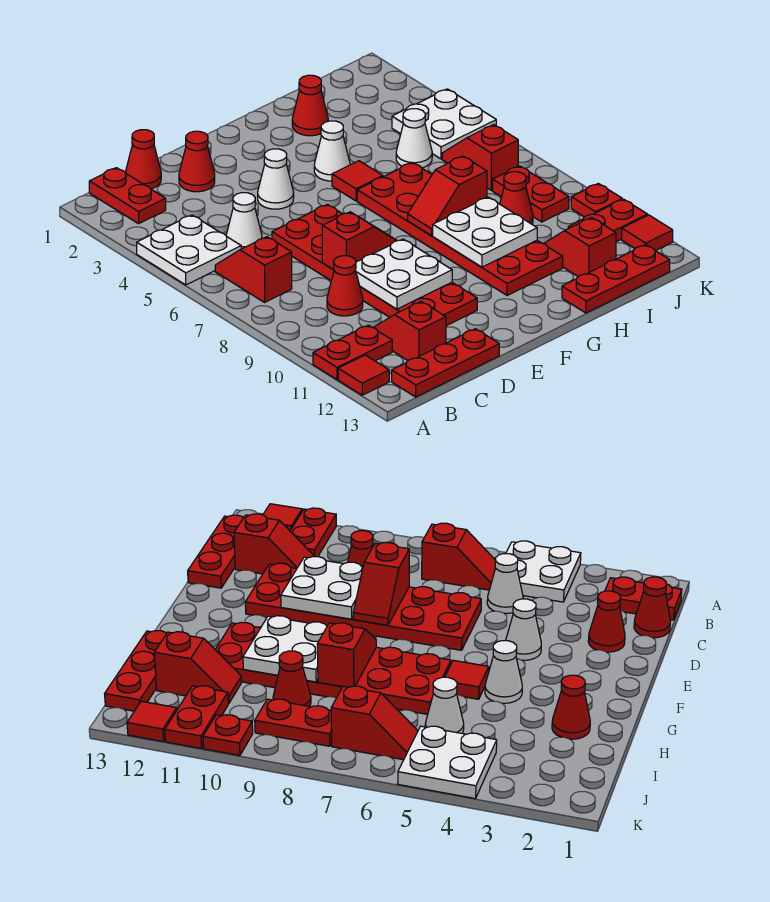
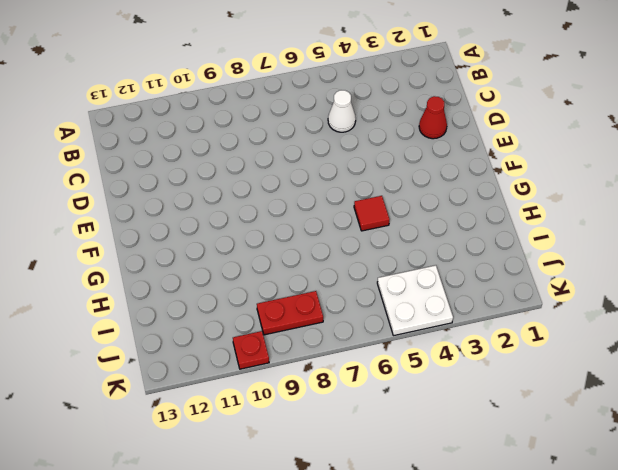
none -> white plate A4:B5 level 1
none -> red plate A11:B11 level 1
none -> red tile A12 level 1
none -> red plate B1:B2 level 1

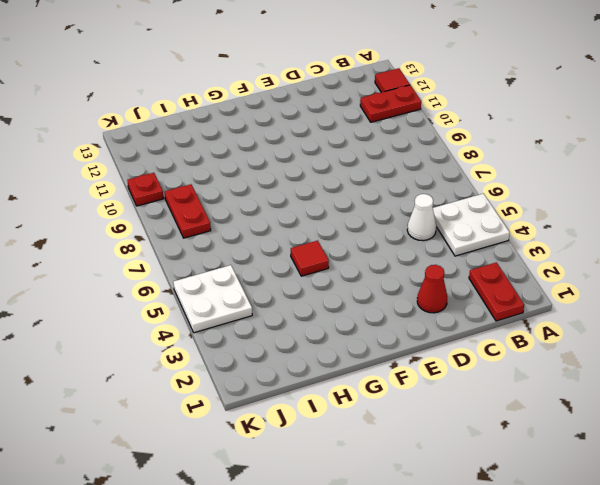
none -> red slope B6:B7 level 1 top 7
none -> red plate B13:D13 level 1
none -> red cone C1 level 1
none -> red cone C9 level 1

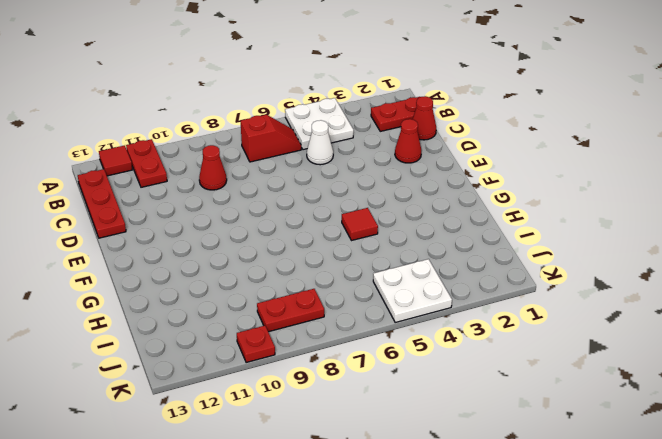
none -> red slope C11:C12 level 1 top 12
none -> red plate D6:E11 level 1
none -> white cone E4 level 1
none -> white cone G4 level 1

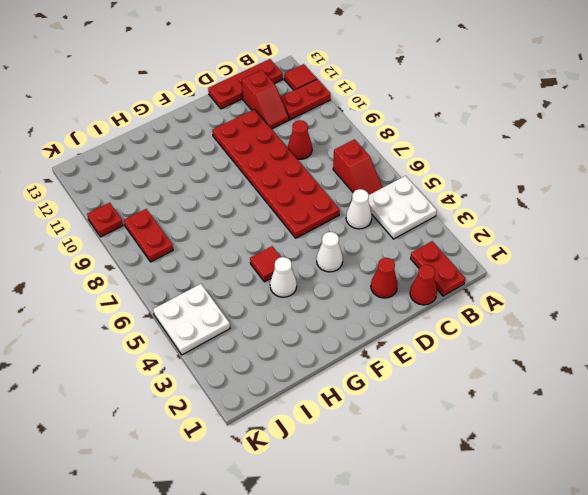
none -> red plate G6:H11 level 1
none -> red cone H2 level 1
none -> red plate H13:J13 level 1
none -> white cone I5 level 1

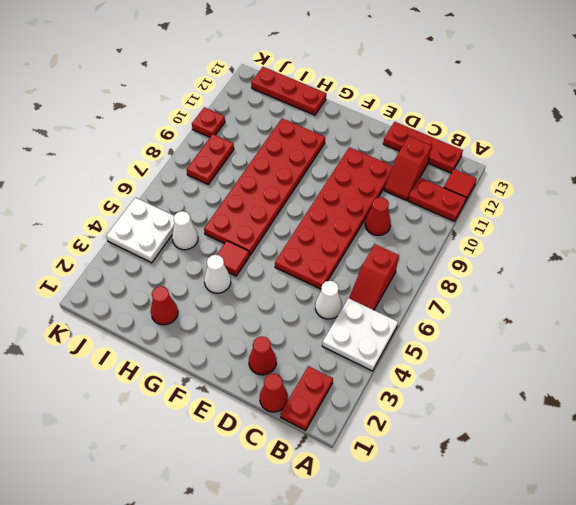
none -> white cone E4 level 1
none -> red cone I9 level 1
none -> red slope I11:I12 level 1 top 12
none -> red slope J6:J7 level 1 top 7

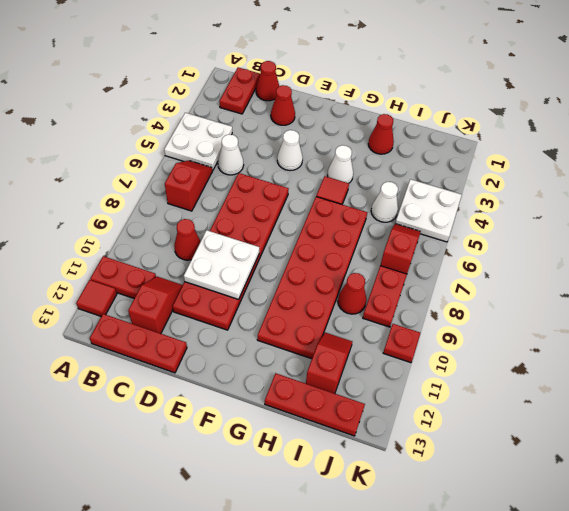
none -> red plate J11:K11 level 1
none -> red tile K12 level 1
none -> red slope D8:E8 level 2 top D
none -> red slope G8:H8 level 2 top H

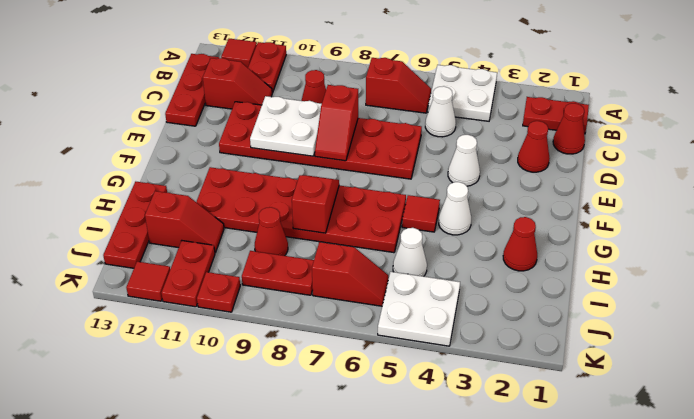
none -> white plate G9:H10 level 2

